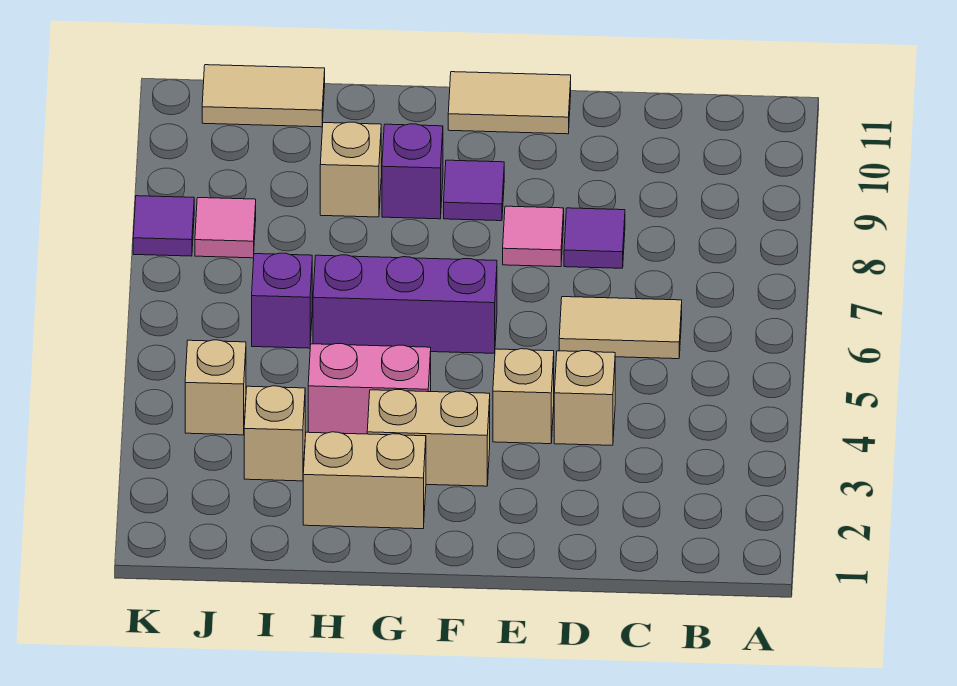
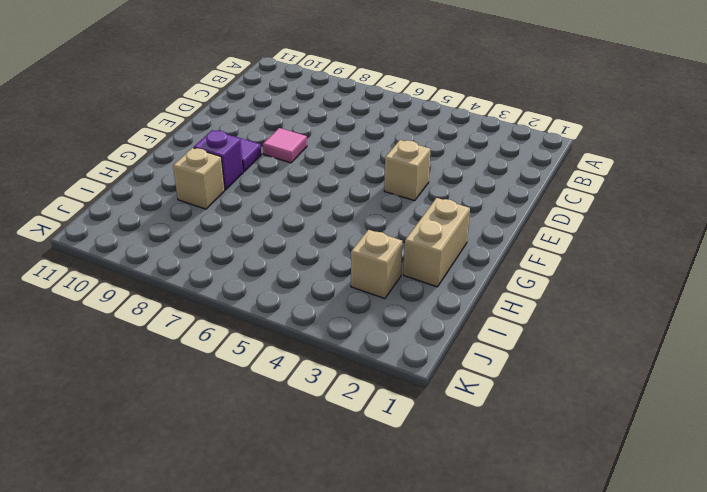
none -> tan tile C6:D6 level 1
none -> tan brick D4 level 1
none -> purple tile D8 level 1

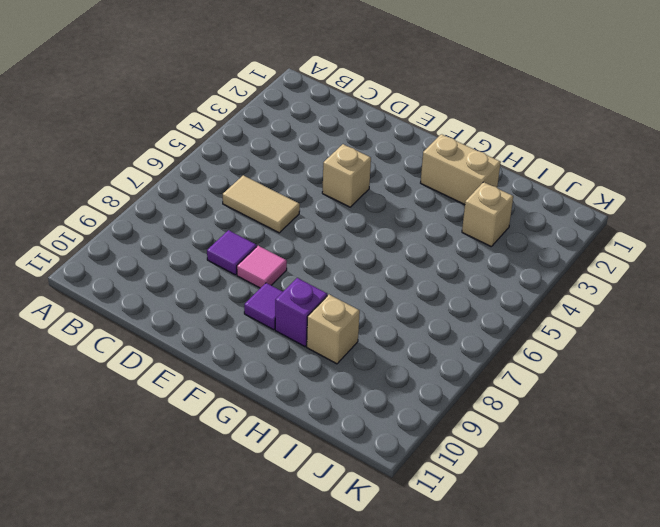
none -> tan brick D4 level 1
none -> tan tile E11:F11 level 1
none -> tan brick F3:G3 level 1

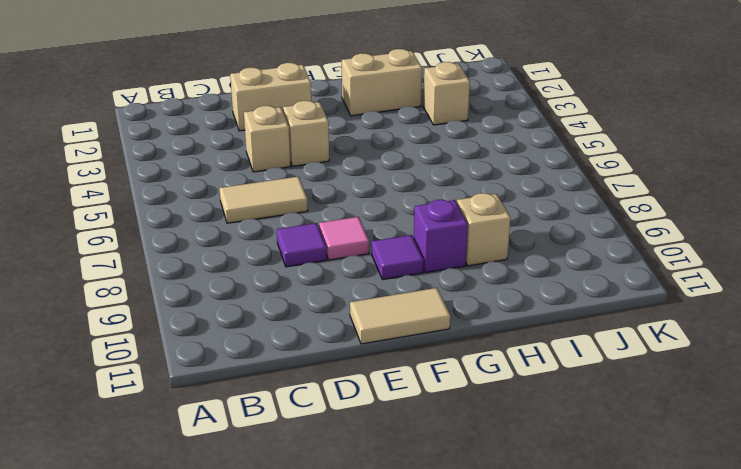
tan brick D2:E2 level 1 -> tan brick F3:G3 level 1
none -> purple brick F6:H6 level 1
none -> pink brick G4:H4 level 1
none -> purple brick I6 level 1

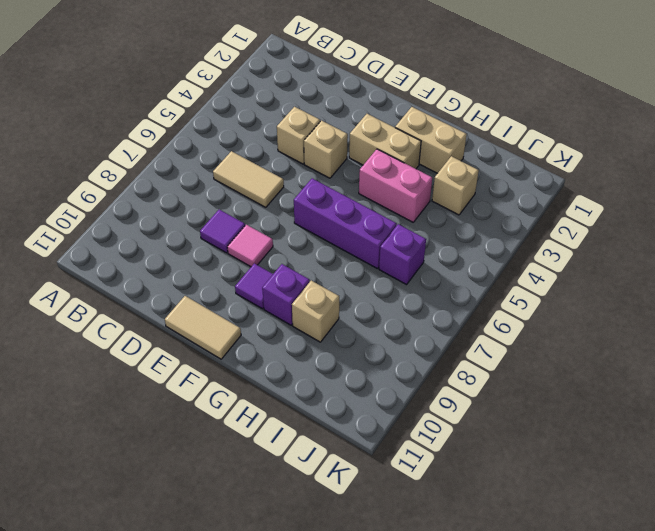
none -> tan tile I11:J11 level 1
none -> tan brick J4 level 1
none -> pink tile J8 level 1

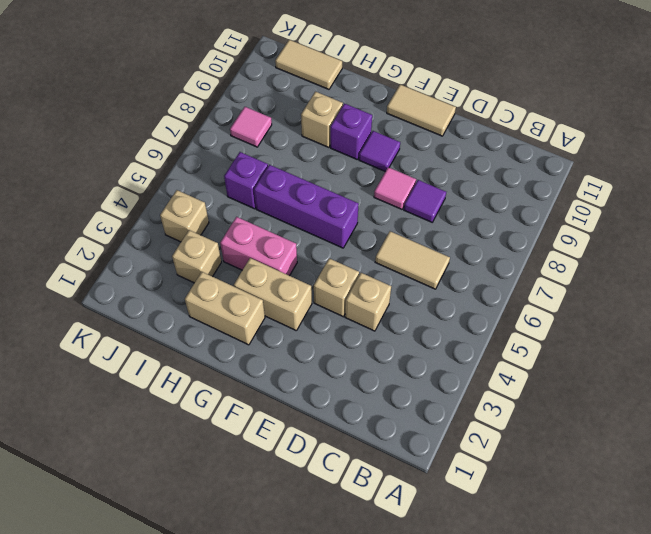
none -> purple tile K8 level 1

